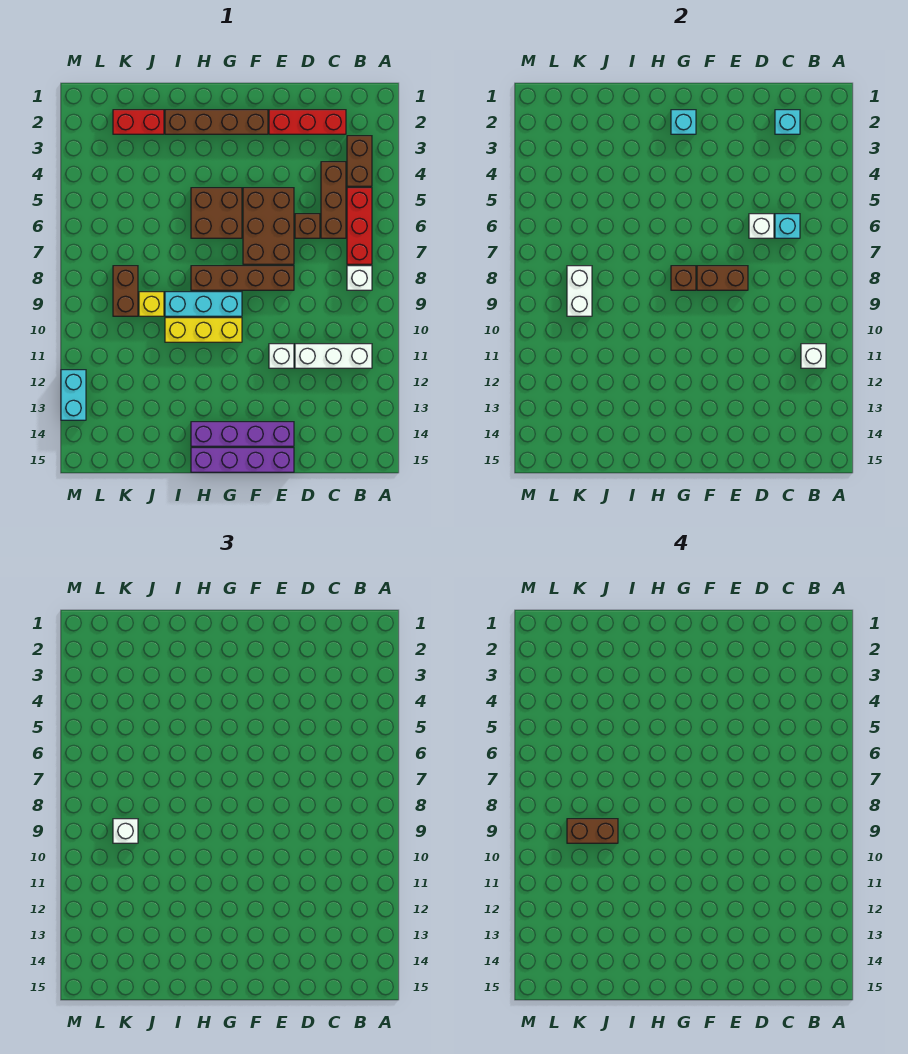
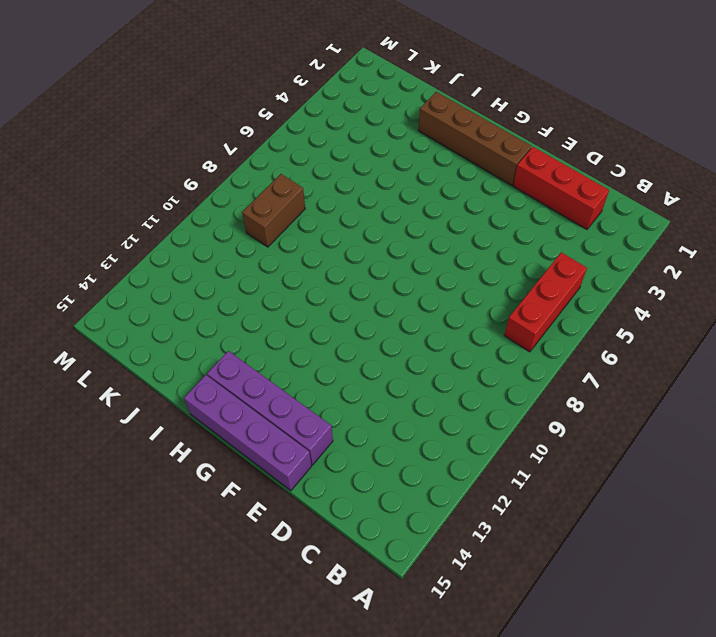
none -> brown brick B3:B4 level 1
none -> white brick B8 level 1
none -> white brick B11:D11 level 1
none -> brown brick C4:C6 level 1

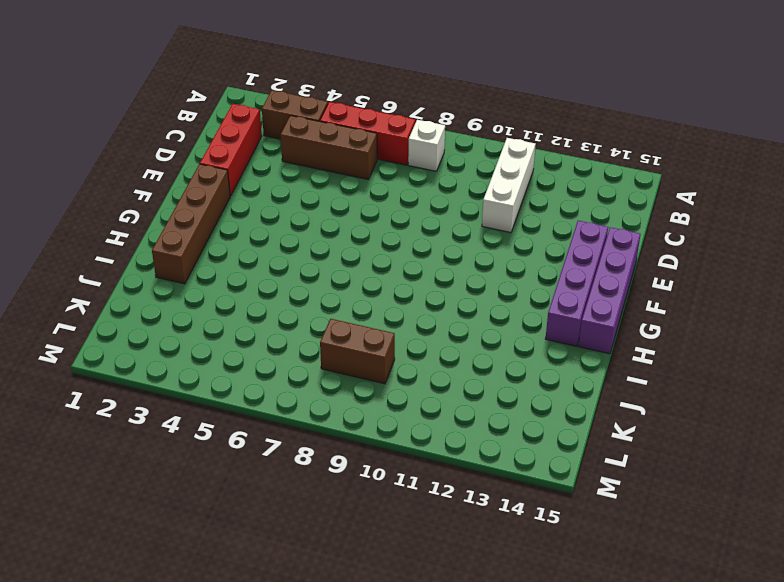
none -> brown brick D6 level 1
none -> brown brick E5:F7 level 1
none -> brown brick E8:H8 level 1
none -> white brick E11 level 1

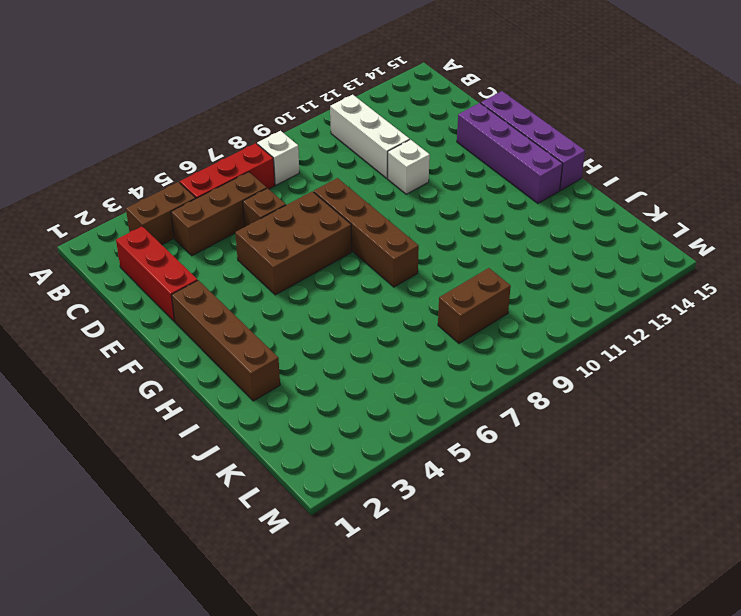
none -> brown brick G5:H6 level 1
none -> cyan brick G9:I9 level 1
none -> yellow brick G10:I10 level 1
none -> red brick J2:K2 level 1

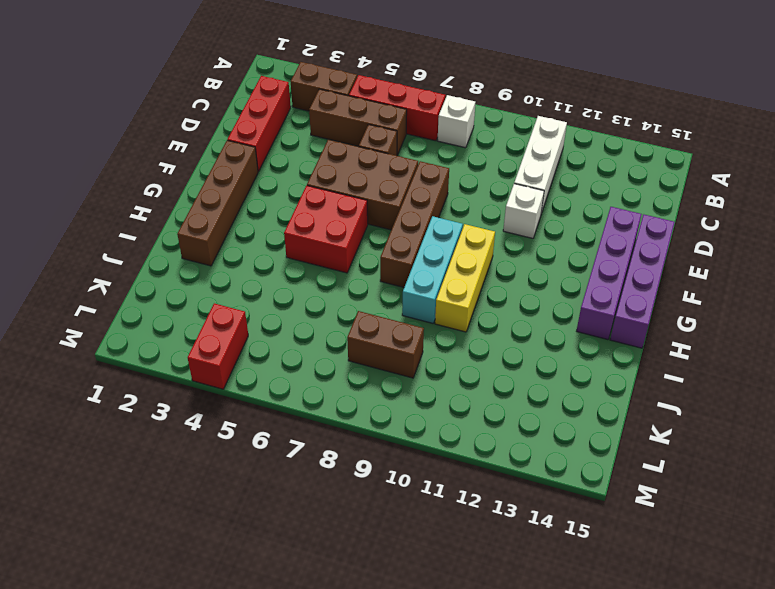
red brick G5:H6 level 1 -> brown brick G5:H6 level 1
red brick L4:M4 level 1 -> red brick J2:K2 level 1
none -> yellow brick J9 level 1
none -> cyan brick M12:M13 level 1
none -> white brick B11 level 2
none -> cyan brick C2 level 2

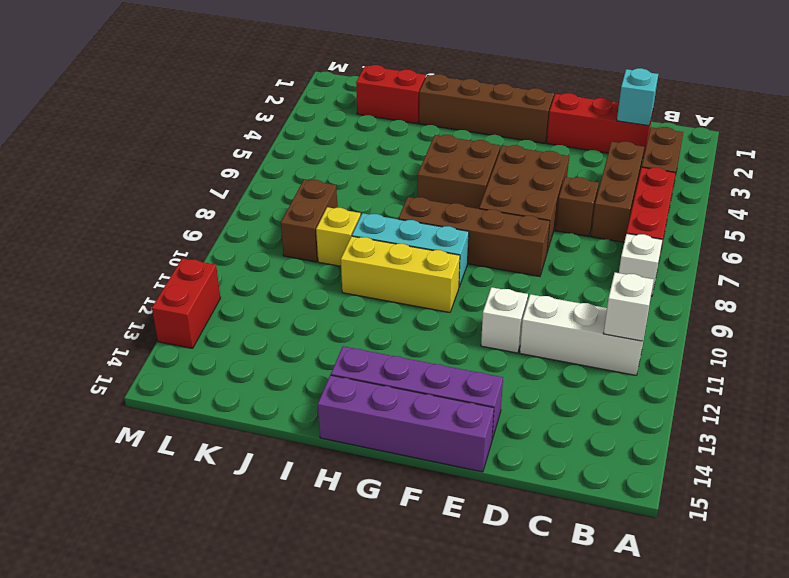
red brick M12:M13 level 1 -> cyan brick M12:M13 level 1
none -> cyan brick C6 level 2
none -> white brick D6 level 2
none -> brown brick E8:F8 level 2
none -> cyan brick G2 level 2

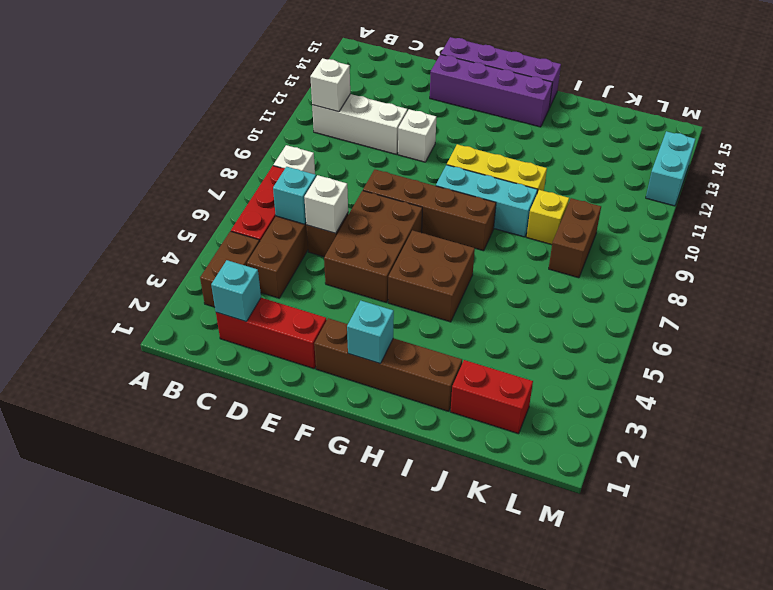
none -> brown brick E8:F8 level 2
none -> brown brick G8 level 2
none -> white brick K8:K9 level 2
none -> white brick K9 level 3

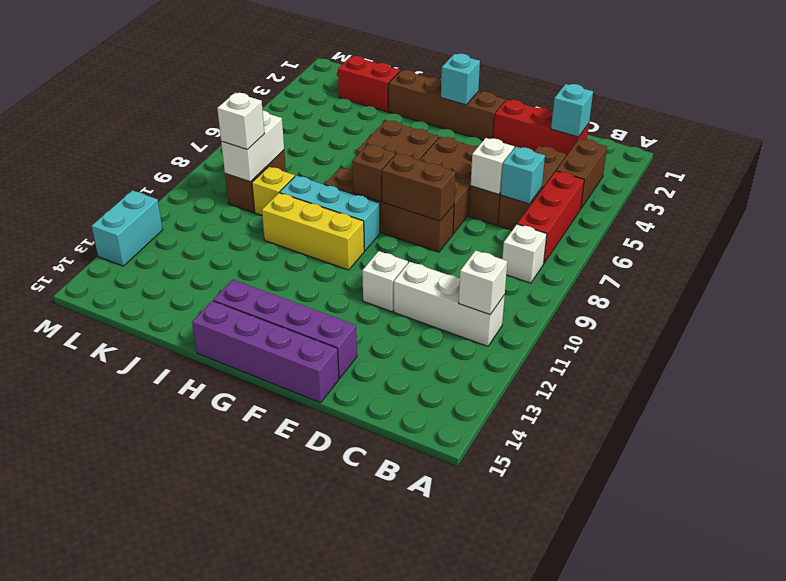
none -> brown brick J9:K9 level 4

